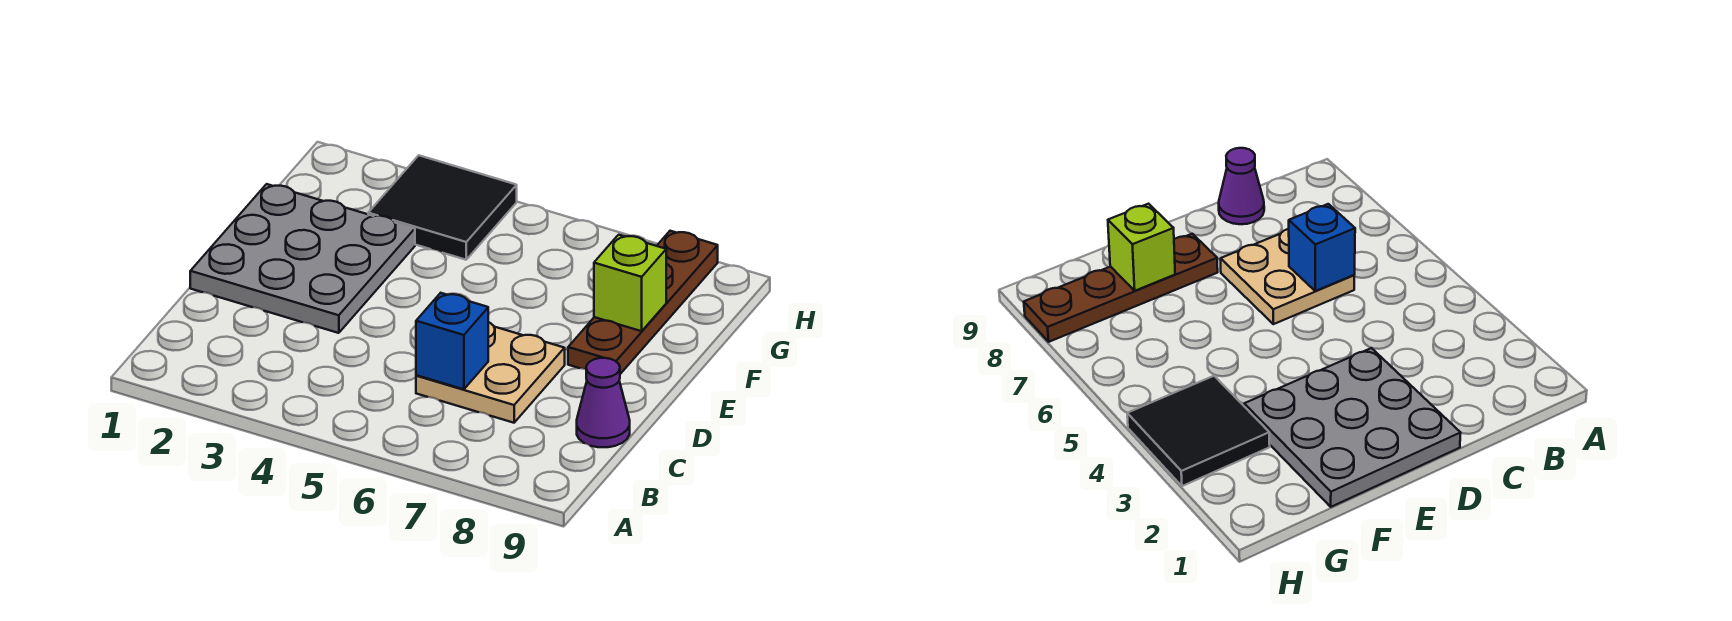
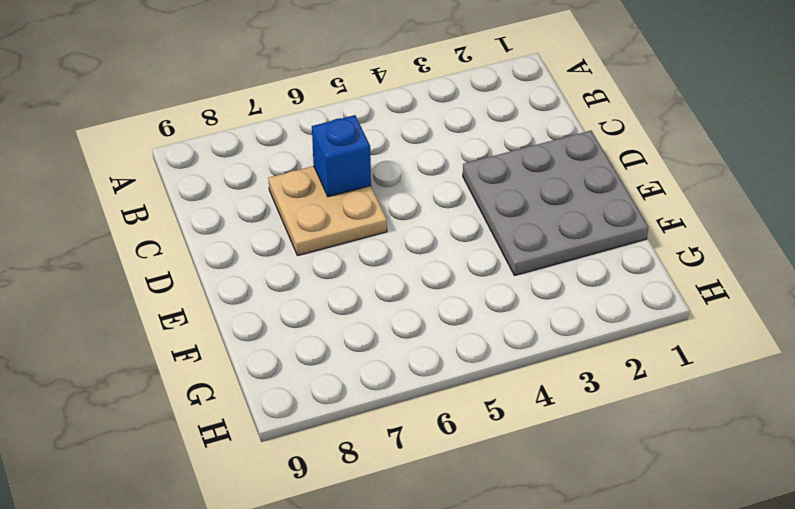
none -> purple cone C9 level 1
none -> brown plate E8:H8 level 1

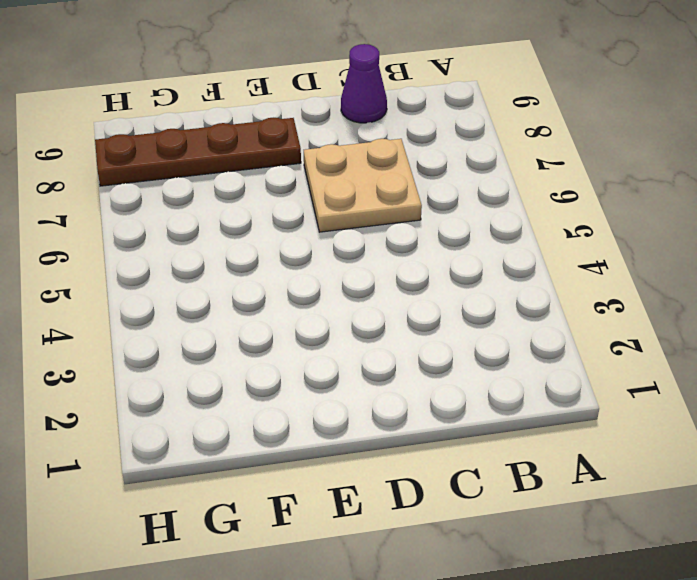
none -> grey plate D1:F3 level 1
none -> black tile G3:H4 level 1

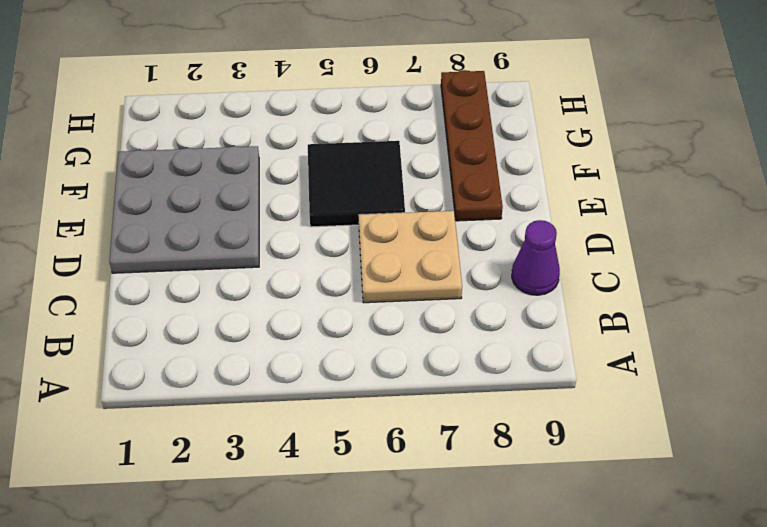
black tile E5:F6 level 1 -> black tile G3:H4 level 1
none -> blue brick C6 level 2
none -> lime brick F8 level 2

